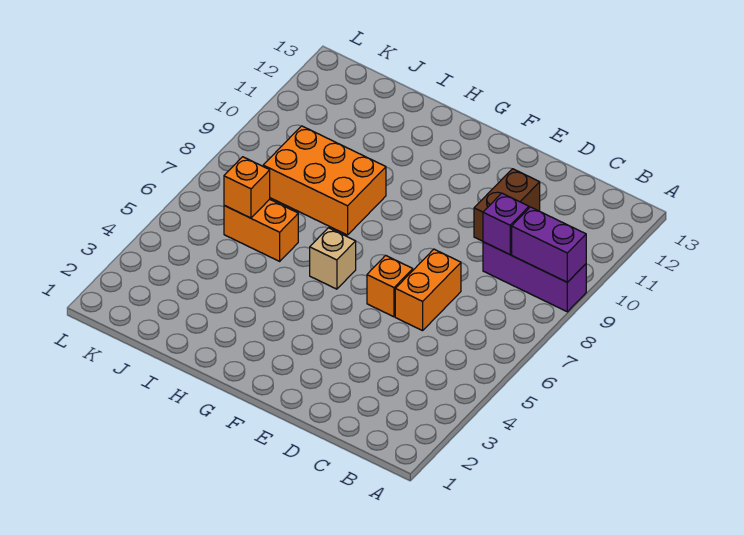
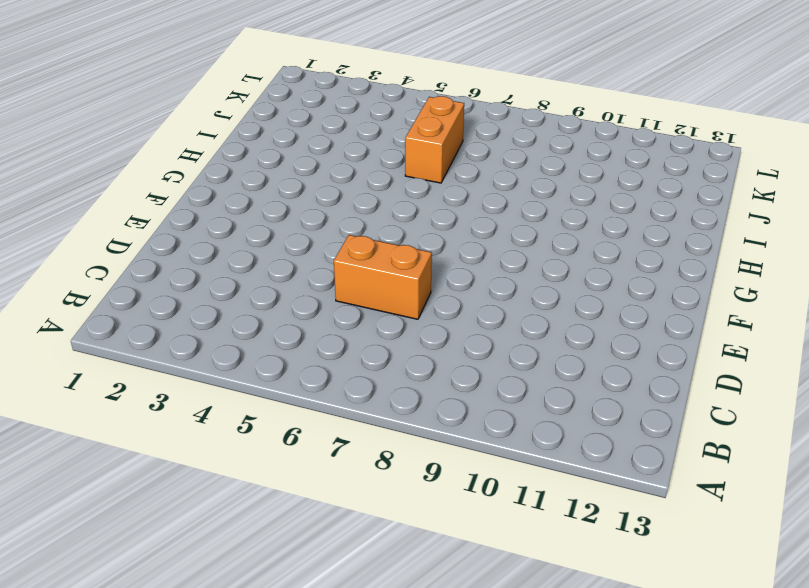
none -> purple brick A9:C9 level 1
none -> brown brick D10:D11 level 1

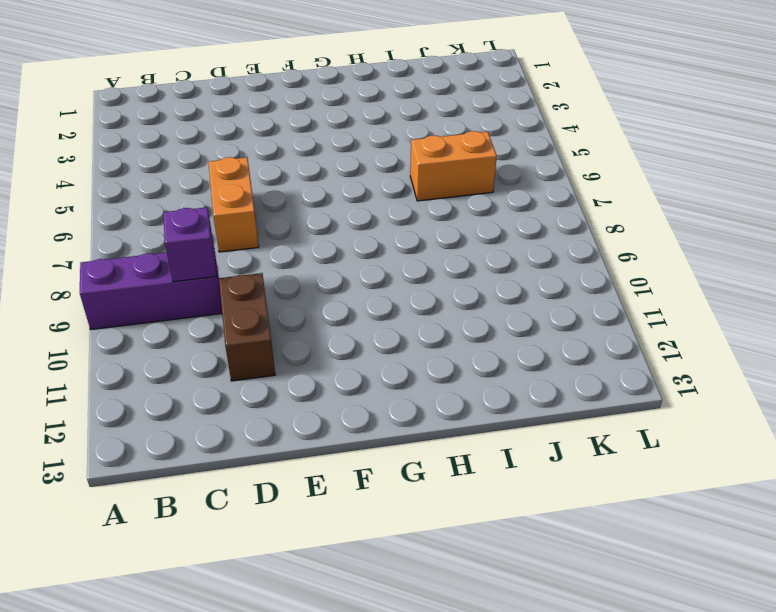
none -> orange brick E6 level 1
none -> tan brick G6 level 1

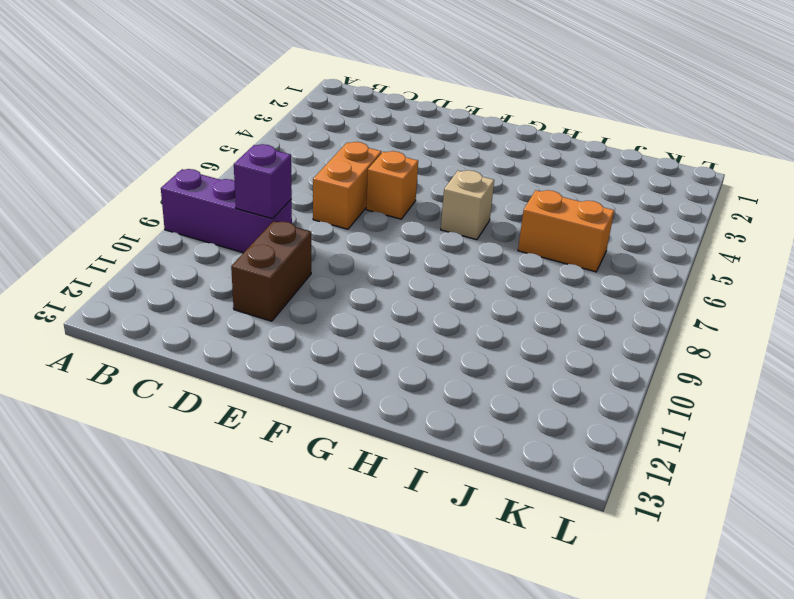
none -> orange brick H8:J9 level 1
none -> purple brick A9:B9 level 2

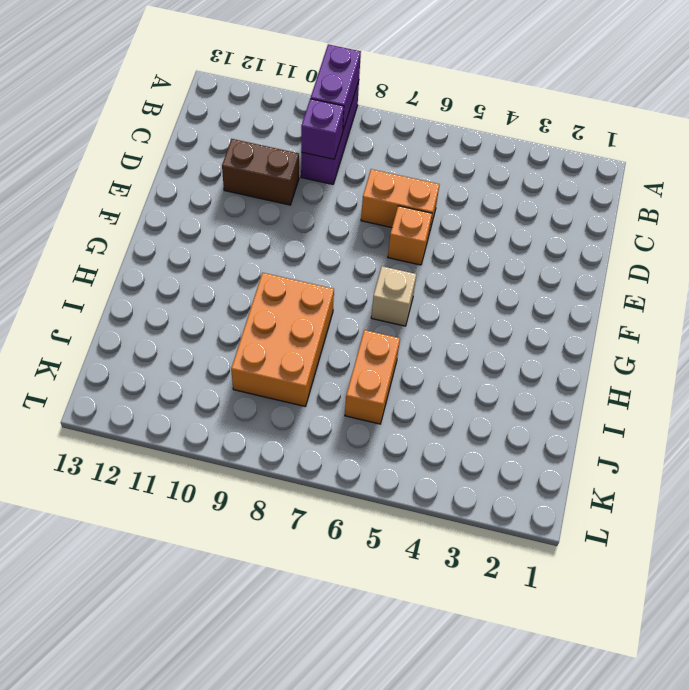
none -> orange brick J6 level 2

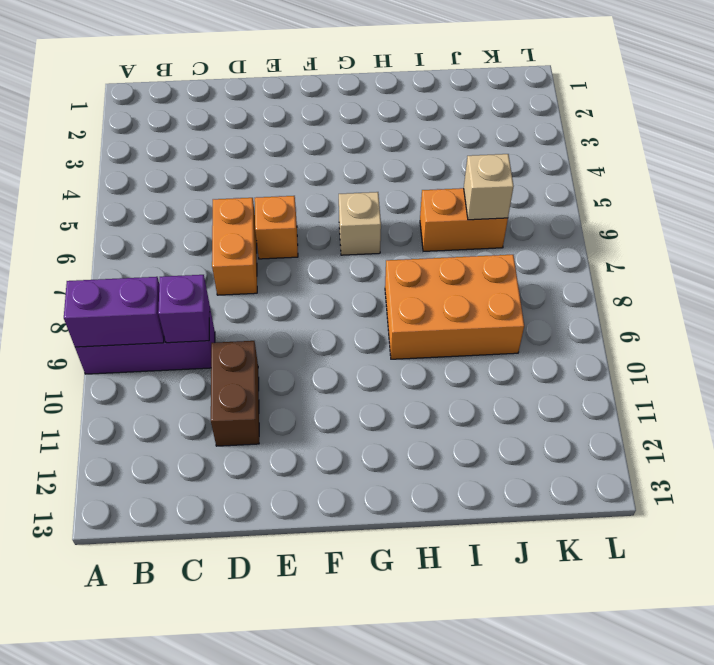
tan brick J6 level 2 -> orange brick J6 level 2

